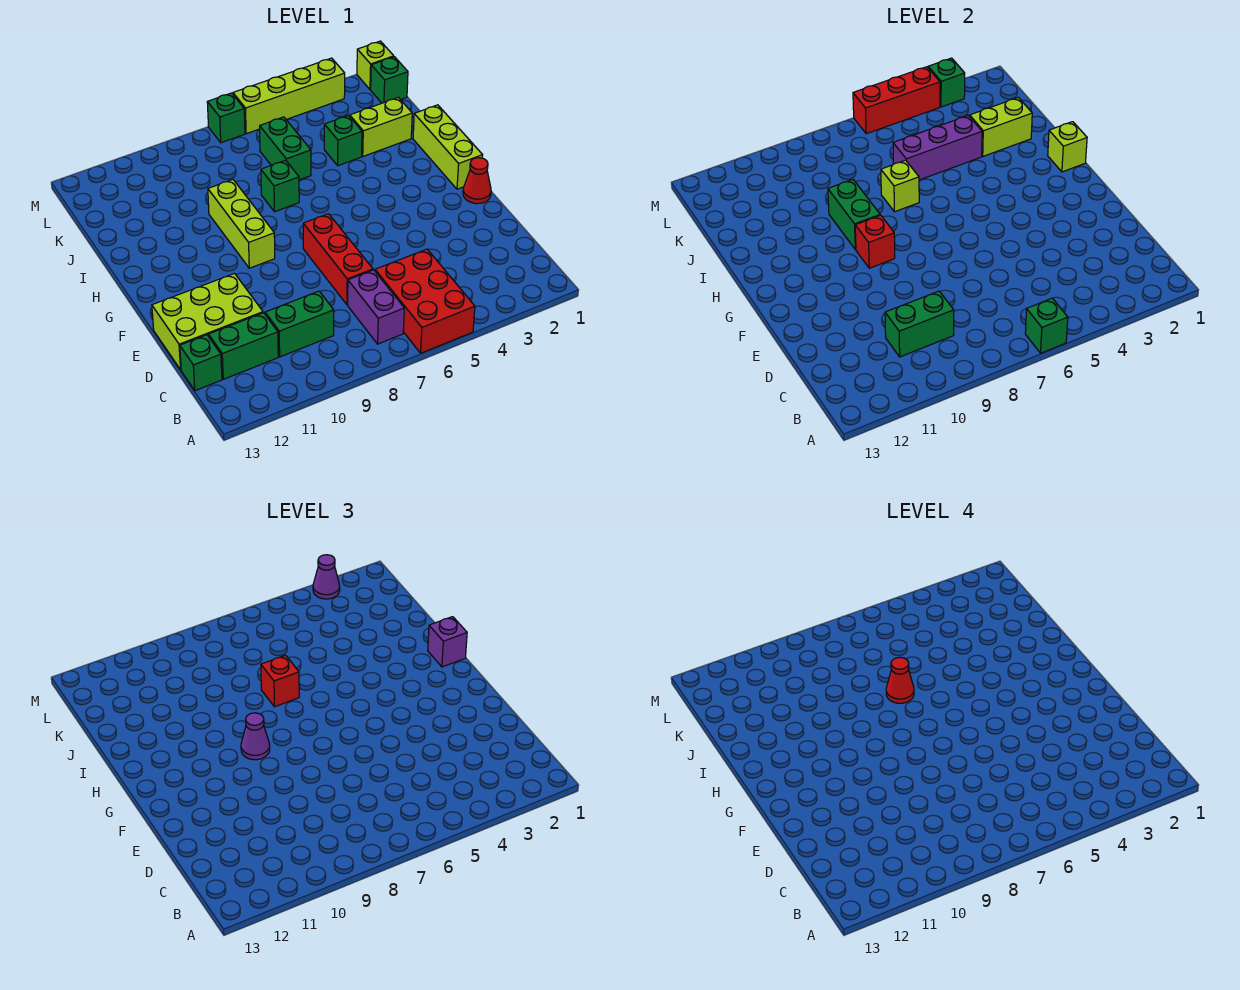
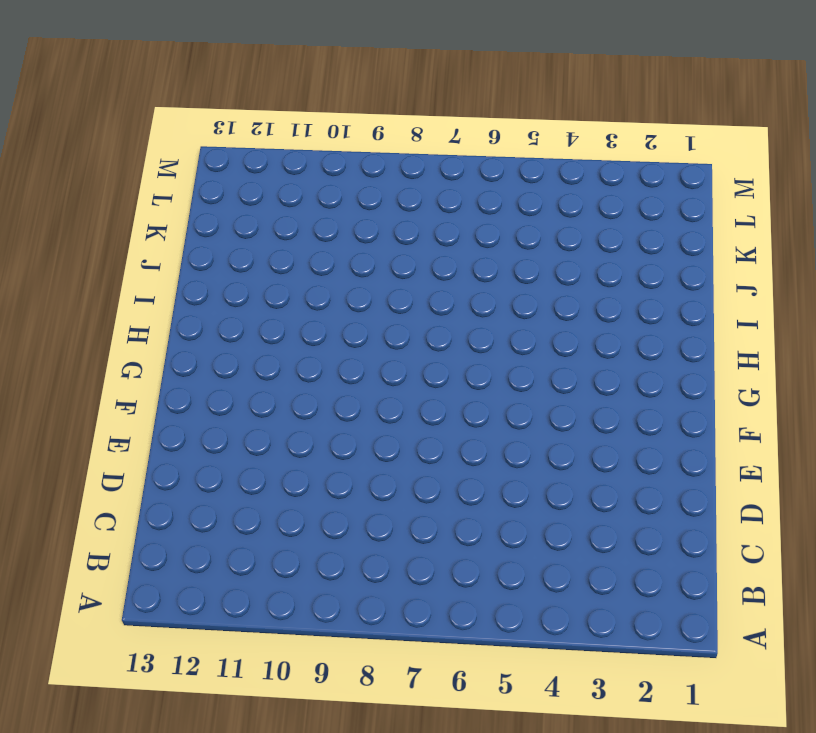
none -> red brick A5:C6 level 1
none -> purple brick B7:C7 level 1
none -> green brick C9:C10 level 1
none -> green brick C11:C12 level 1

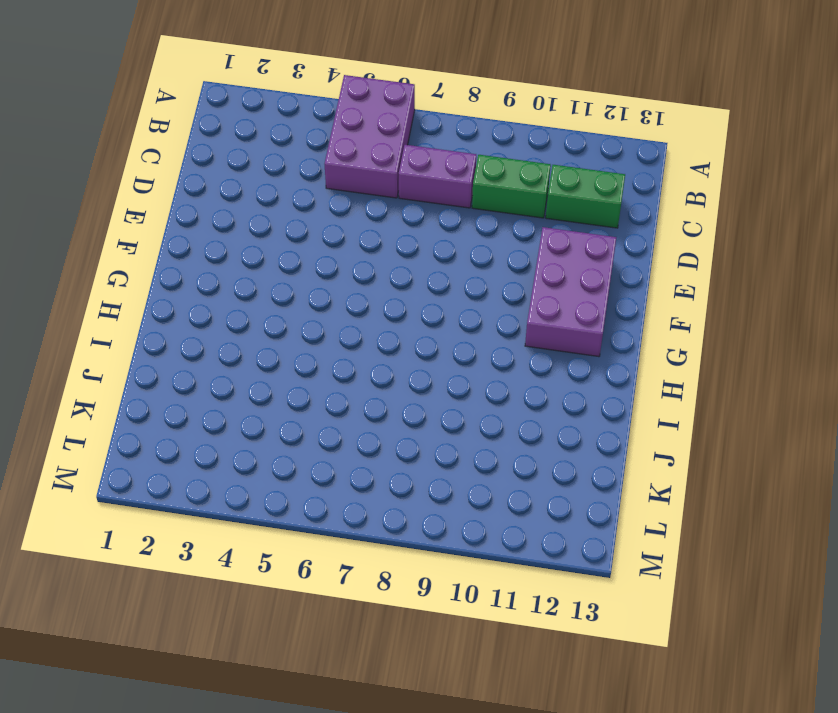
purple brick A5:C6 level 1 -> red brick A5:C6 level 1
purple brick C7:C8 level 1 -> purple brick B7:C7 level 1
purple brick E11:G12 level 1 -> lime brick D11:E13 level 1
none -> green brick C13 level 1
none -> red brick D7:F7 level 1
none -> red cone F1 level 1
none -> lime brick G1:I1 level 1

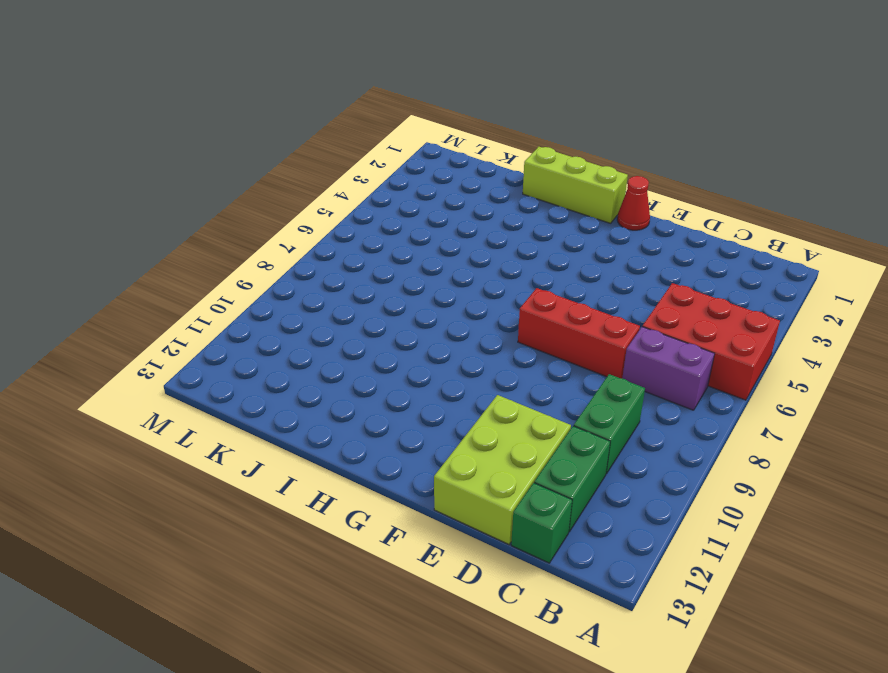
none -> lime brick G9:I9 level 1
none -> green brick I7 level 1
none -> lime brick J2:J3 level 1
none -> green brick J4 level 1

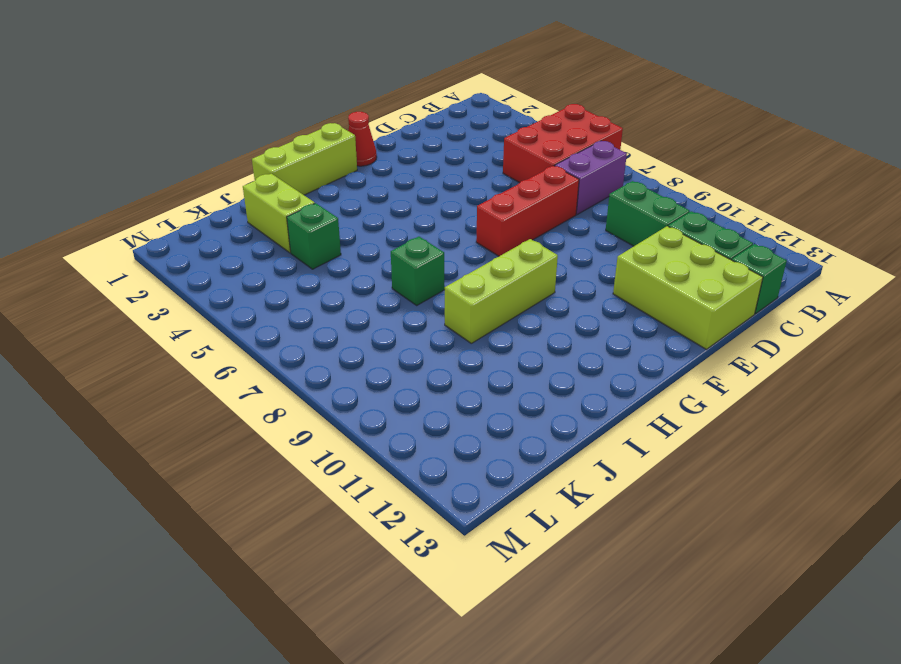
none -> green brick J6:K6 level 1
none -> green brick L1 level 1
none -> lime brick M1 level 1
none -> lime brick M3:M6 level 1

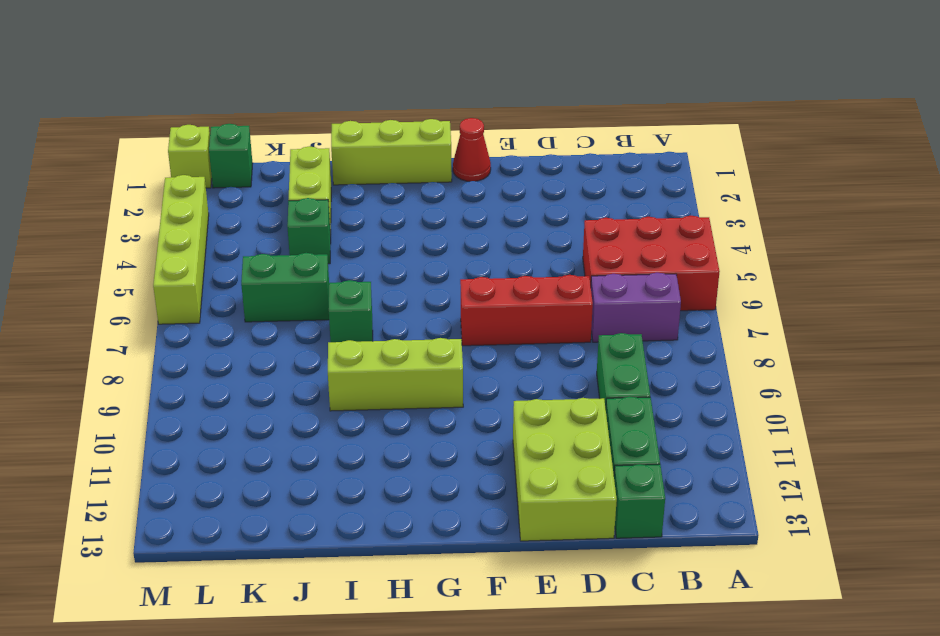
none -> green brick M7 level 1
none -> green brick A6 level 2
none -> green brick C9:C10 level 2
none -> red brick G9 level 2

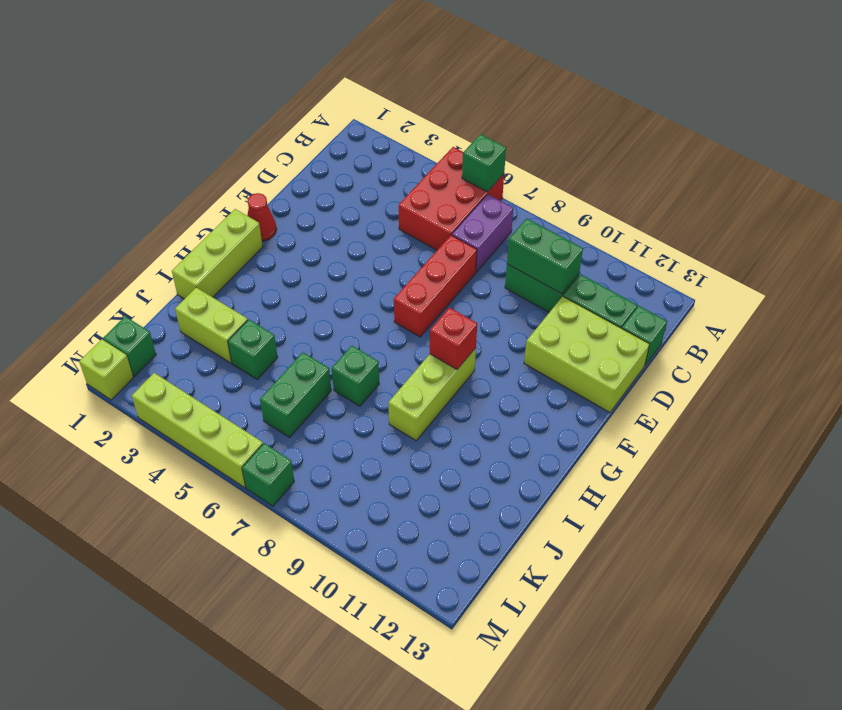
none -> lime brick H1 level 2
none -> green brick H9:I9 level 2
none -> lime brick I7 level 2
none -> lime brick J2:J3 level 2

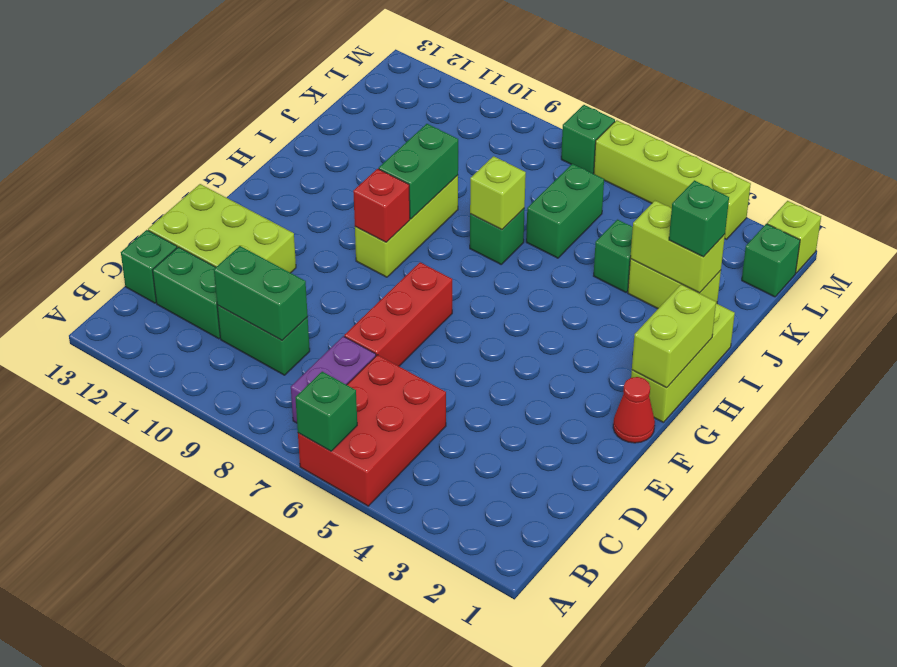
lime brick G1:H1 level 2 -> lime brick H1 level 2
green brick J2 level 3 -> green brick M3 level 2
none -> purple brick J4:J6 level 2
none -> red brick M4:M6 level 2
none -> purple cone G9 level 3
none -> purple brick H1 level 3

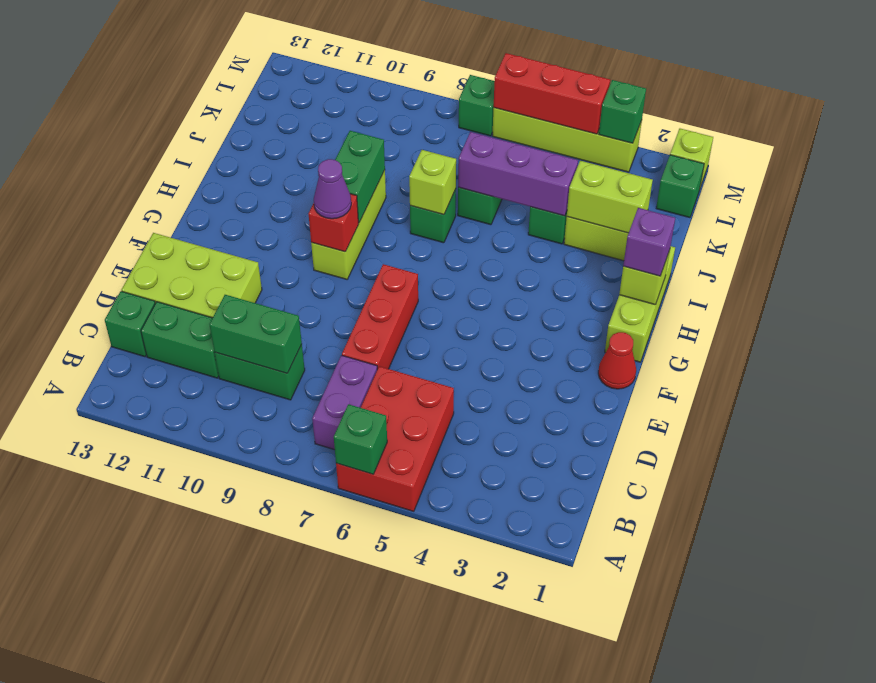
none -> red brick I7 level 3
none -> purple cone M3 level 3
none -> red cone I7 level 4

